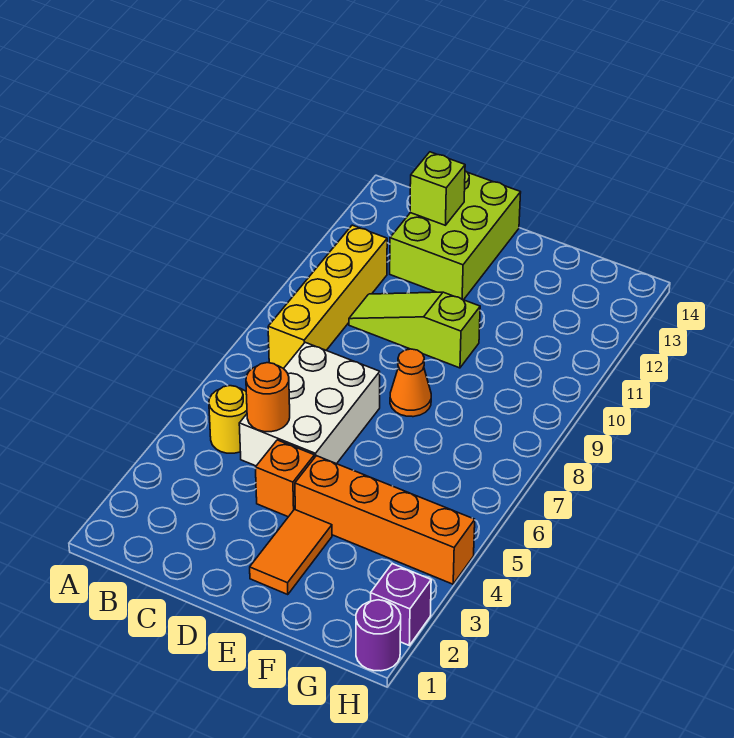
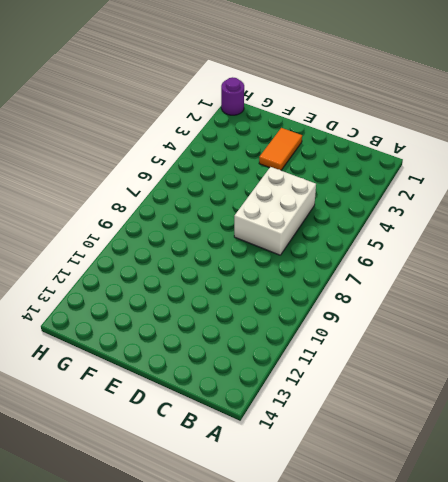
none -> yellow round brick B5 level 1
none -> yellow brick B8:B11 level 1
none -> lime slope C10:E10 level 1 top E

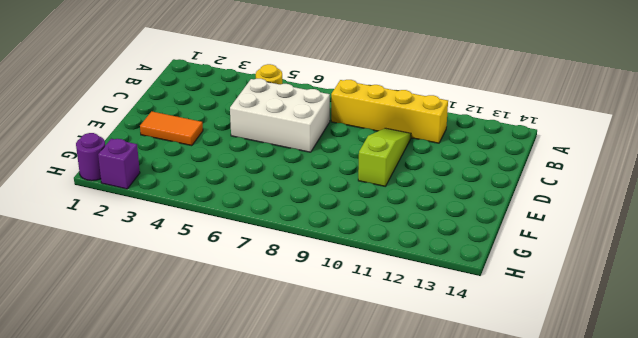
none -> lime brick C12:D14 level 1
none -> orange brick D4 level 1
none -> orange brick E4:H4 level 1

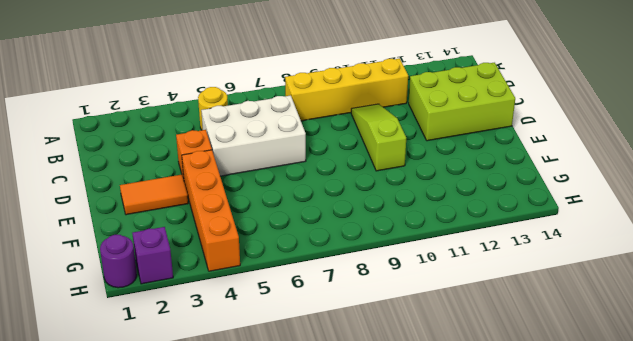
none -> orange cone E8 level 1
none -> orange round brick C5 level 2
none -> lime brick C13 level 2

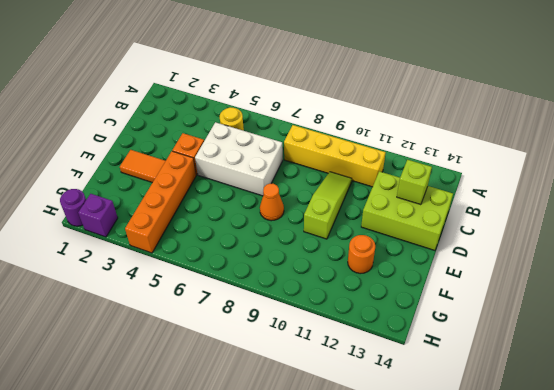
orange round brick F12 level 1 -> orange round brick C5 level 2

